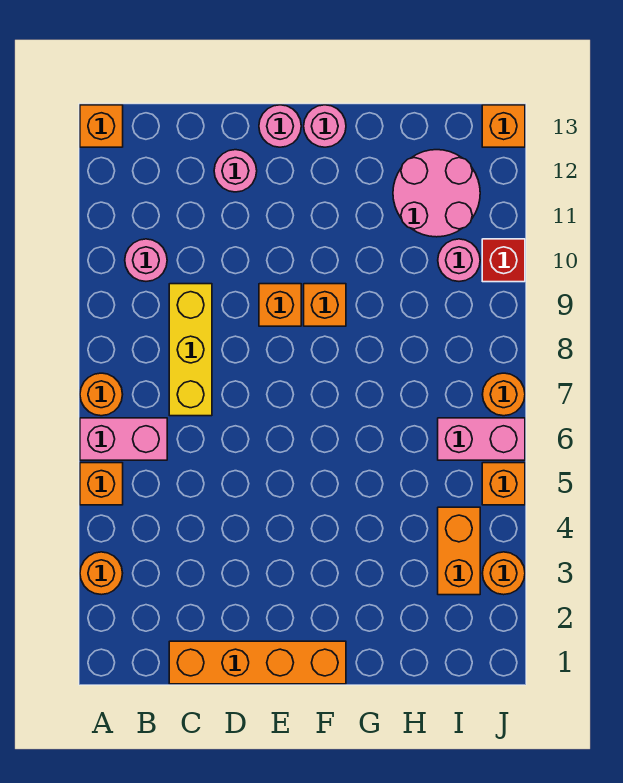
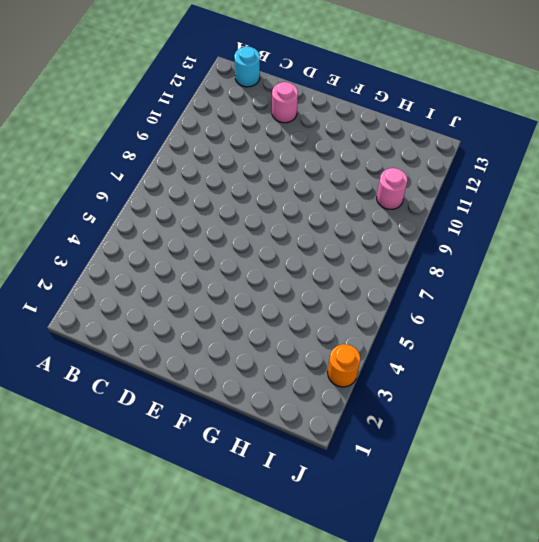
cyan round brick B13 level 1 -> none
none -> orange round brick A3 level 1
none -> orange brick A5 level 1
none -> pink brick A6:B6 level 1

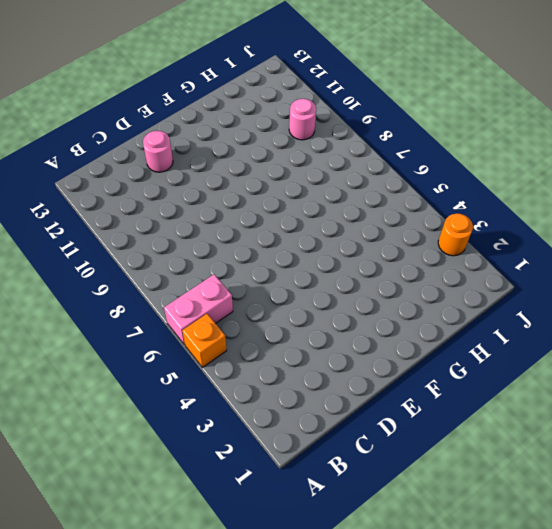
none -> orange round brick A3 level 1
none -> orange round brick A7 level 1
none -> orange brick A13 level 1

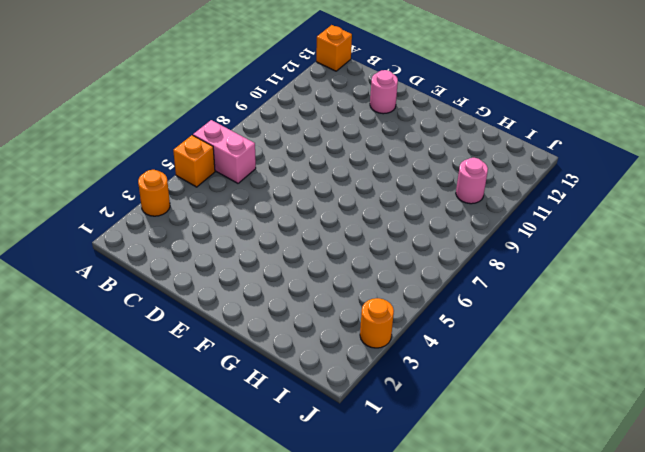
none -> orange round brick A7 level 1
none -> pink round brick B10 level 1
none -> orange brick C1:F1 level 1

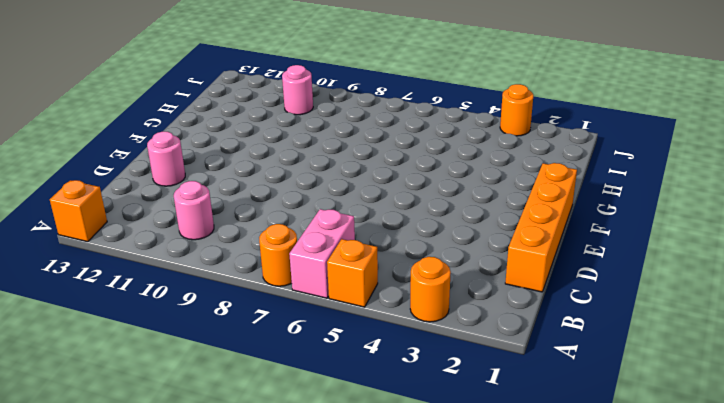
none -> yellow brick C7:C9 level 1
none -> orange brick E9 level 1
none -> pink round brick E13 level 1

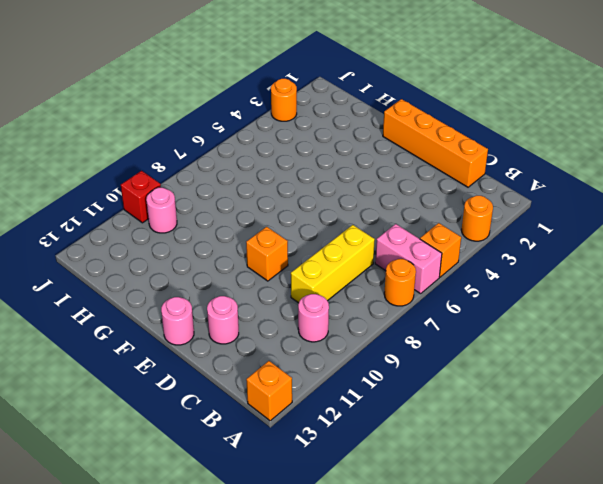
none -> orange brick F9 level 1
none -> pink round brick F13 level 1
none -> pink round brick H11:I12 level 1

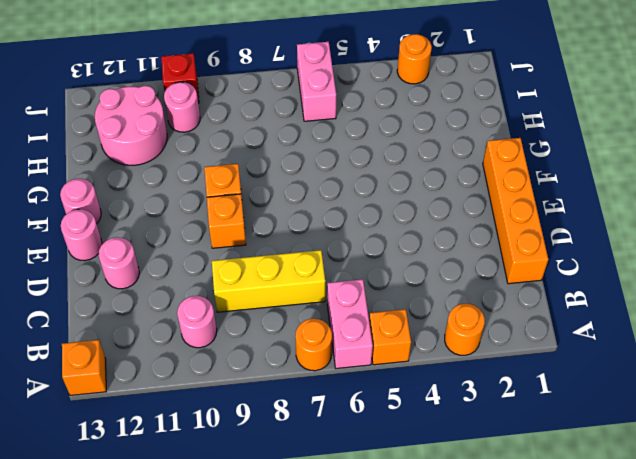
none -> orange brick I3:I4 level 1
none -> orange brick J5 level 1
none -> orange round brick J7 level 1

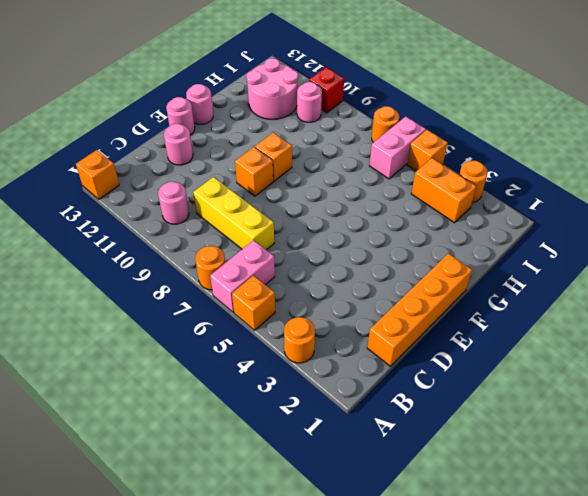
none -> orange brick J13 level 1

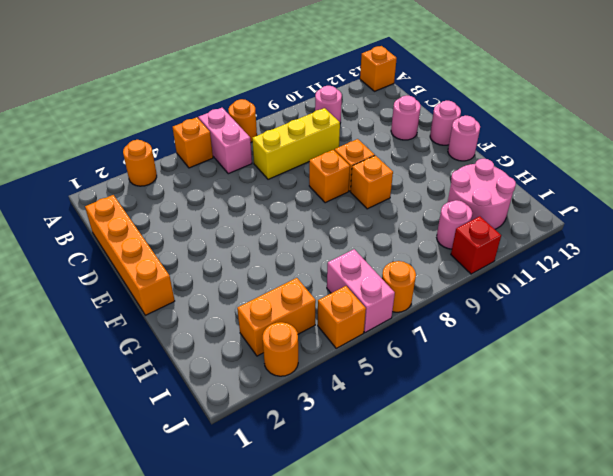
orange brick E8 level 1 -> orange brick J13 level 1

